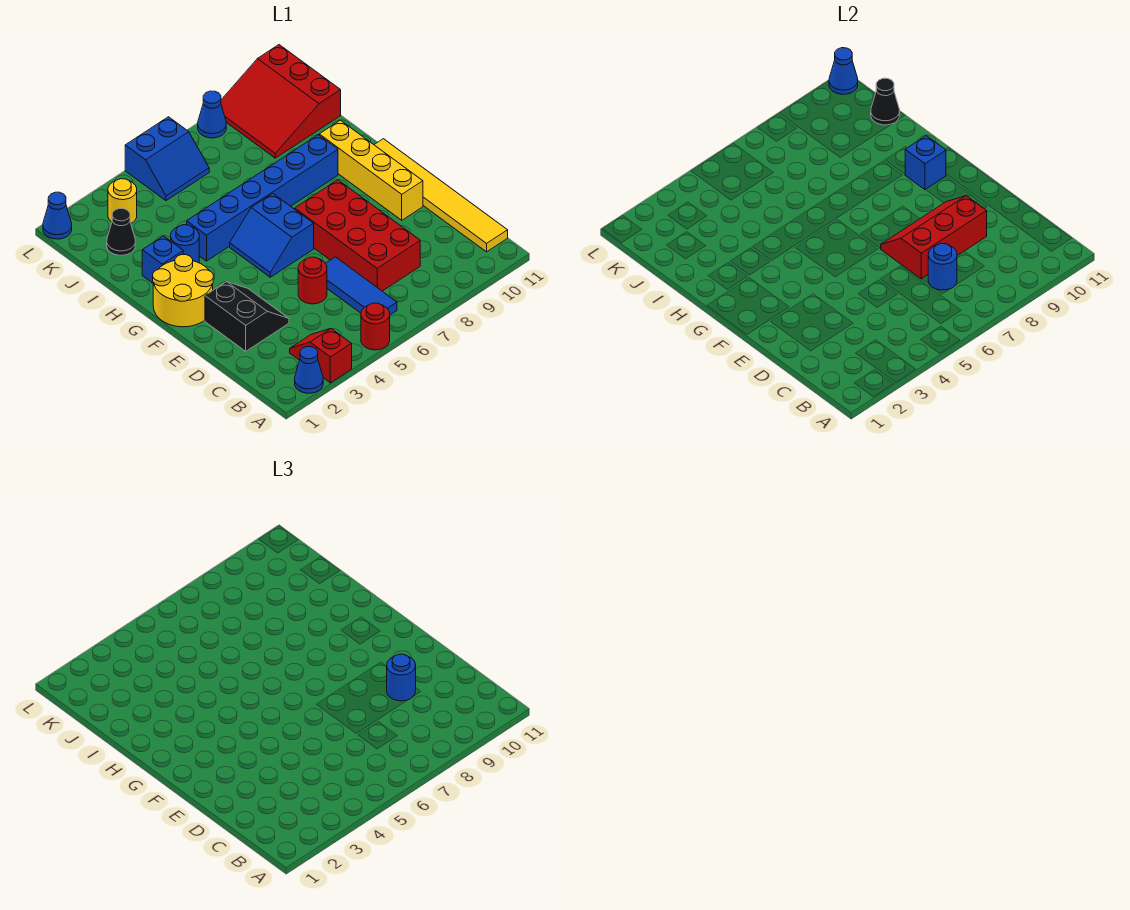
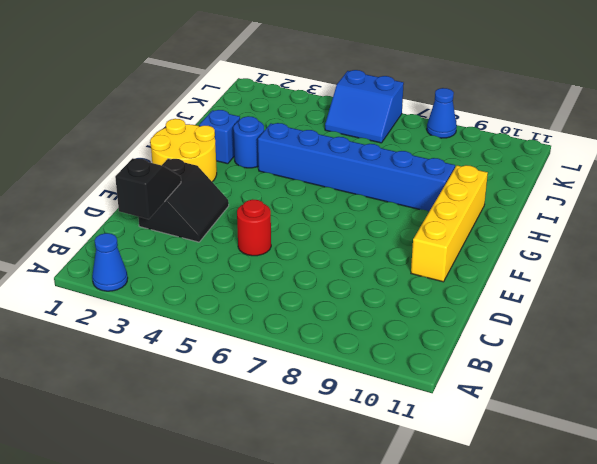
black slope C2:D2 level 2 top C -> none
none -> red slope A3:B3 level 1 top A
none -> red round brick A5 level 1
none -> blue tile B6:D6 level 1

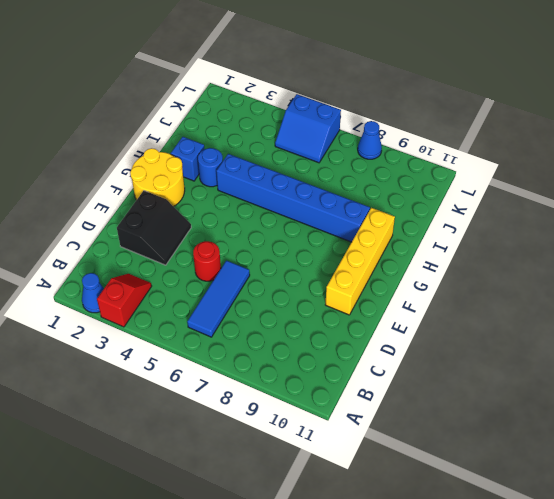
none -> red round brick A5 level 1
none -> yellow tile B11:G11 level 1
none -> red brick C7:F8 level 1

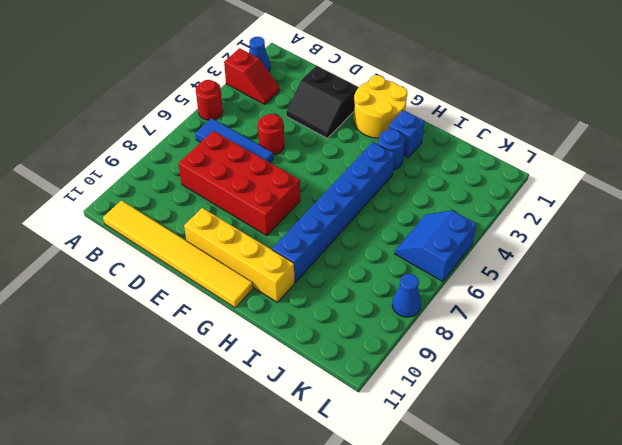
none -> blue slope F5:G6 level 1 top 6
none -> black cone J2 level 1
none -> red slope J9:L11 level 1 top 11

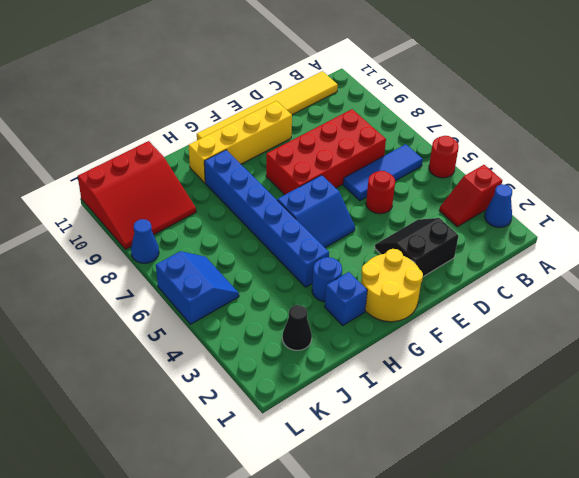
none -> yellow round brick K3 level 1
none -> blue cone L1 level 1
none -> blue round brick C7 level 2

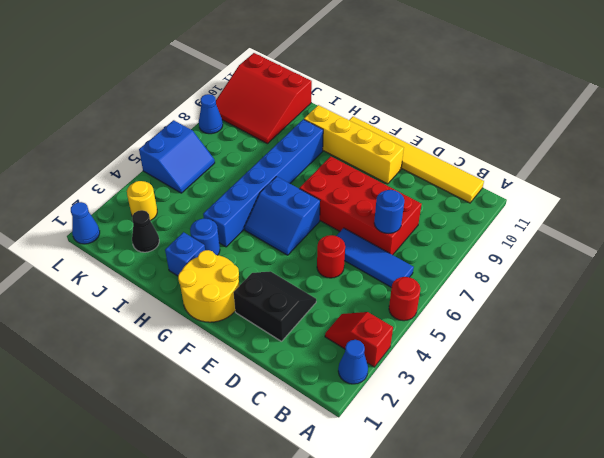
none -> red slope D7:E9 level 2 top D
none -> blue brick G10 level 2
none -> black cone J11 level 2

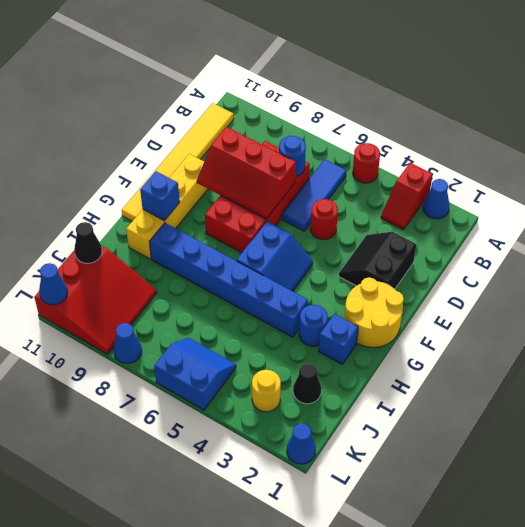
none -> blue round brick D9 level 3

